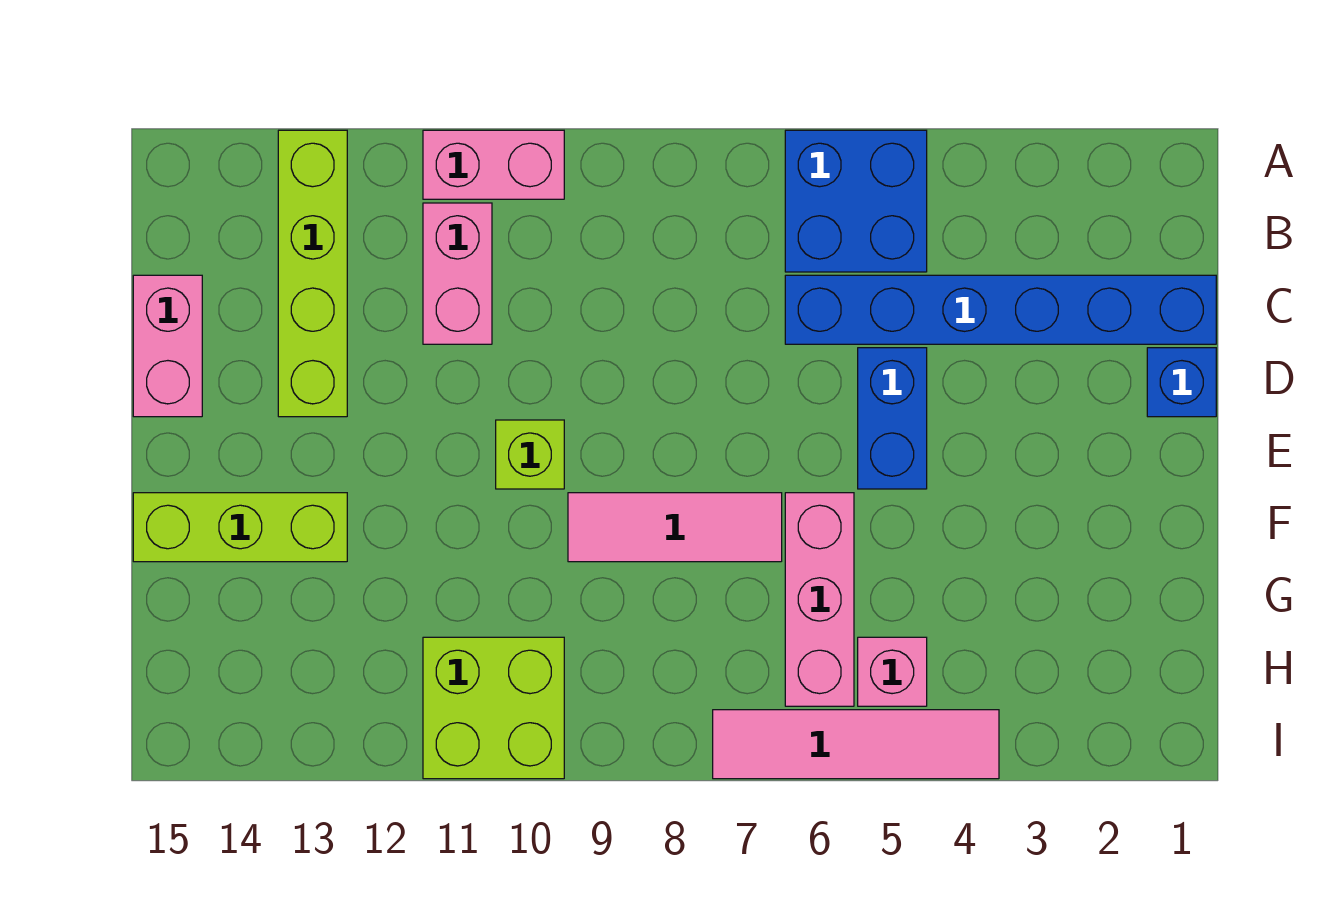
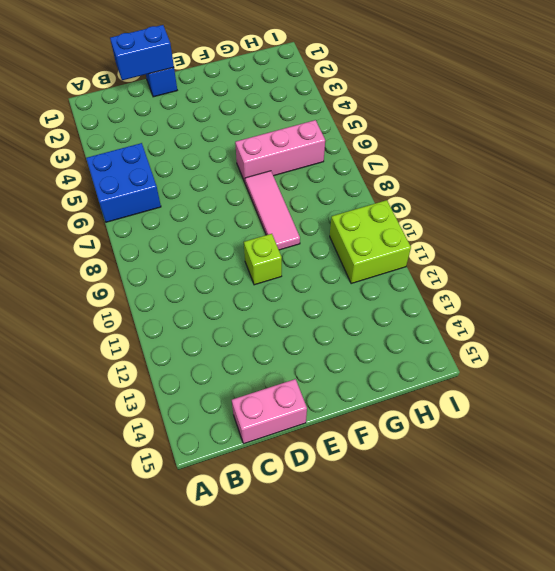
blue brick C1:D1 level 2 -> blue brick D5:E5 level 1
none -> pink brick A10:A11 level 1
none -> lime brick A13:D13 level 1
none -> pink brick B11:C11 level 1

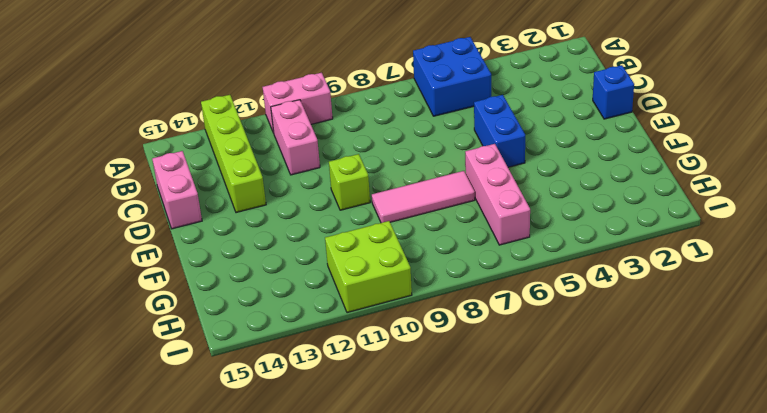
none -> blue brick C1:C6 level 1
none -> lime brick F13:F15 level 1
none -> pink brick H5 level 1

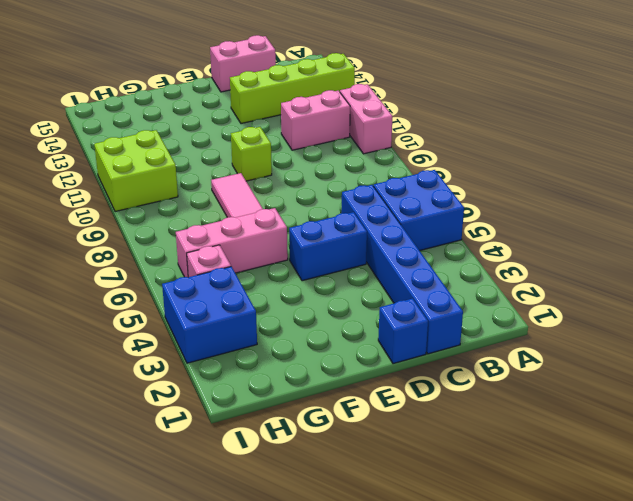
blue brick H3:I4 level 1 -> pink tile I4:I7 level 1
none -> lime brick F13:F15 level 1

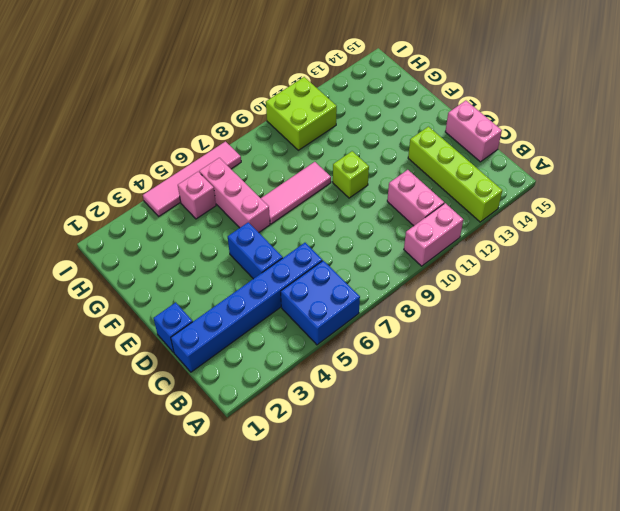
none -> lime brick F13:F15 level 1

